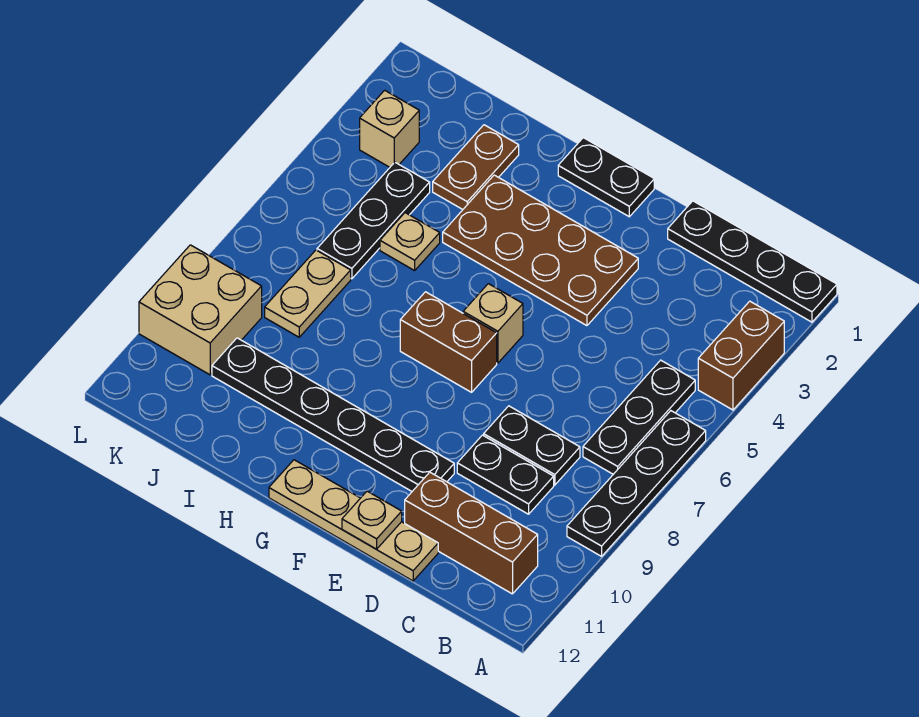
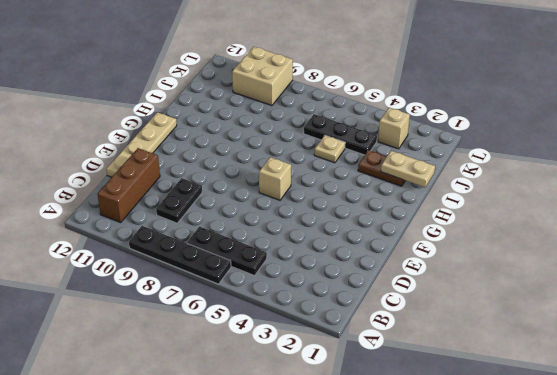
tan plate I1:I2 level 2 -> tan plate J7:J8 level 1
none -> black plate A1:D1 level 1
none -> brown brick A3:A4 level 1
none -> black plate C8:D8 level 1

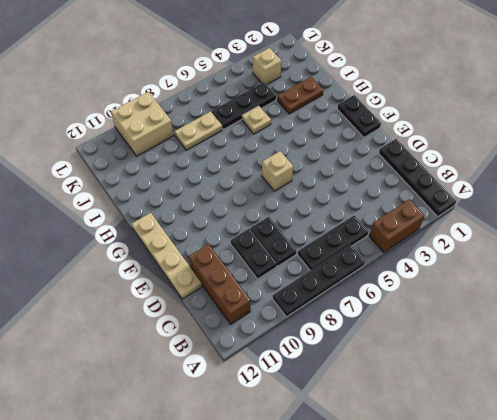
none -> brown plate E3:H4 level 1
none -> black plate E10:J10 level 1
none -> brown brick F7:G7 level 1

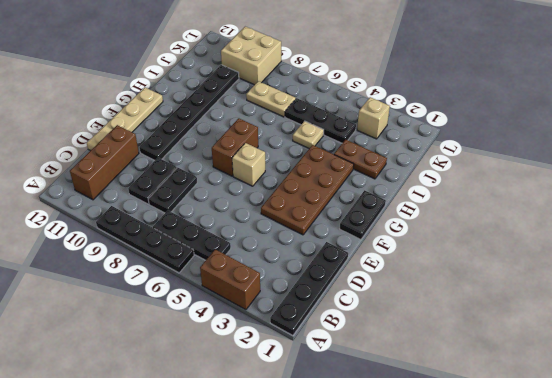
none -> tan plate E12 level 2

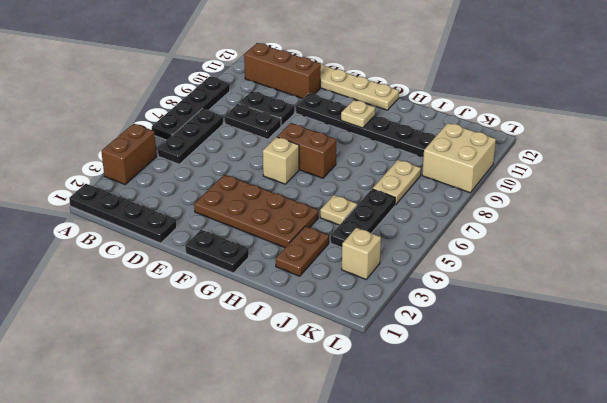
tan plate G10 level 2 -> tan plate E12 level 2

